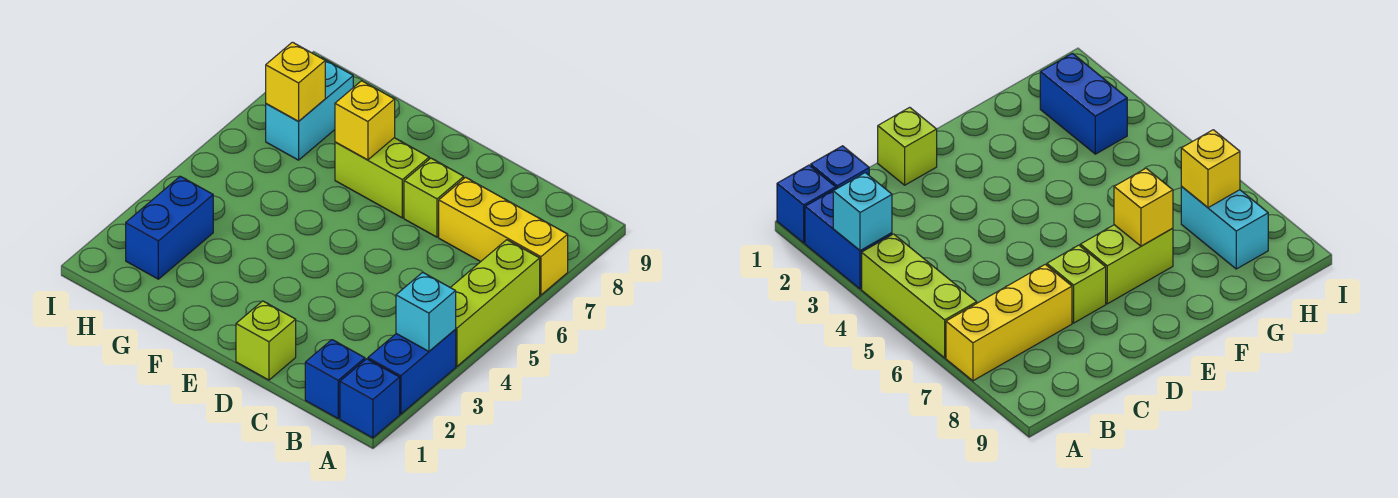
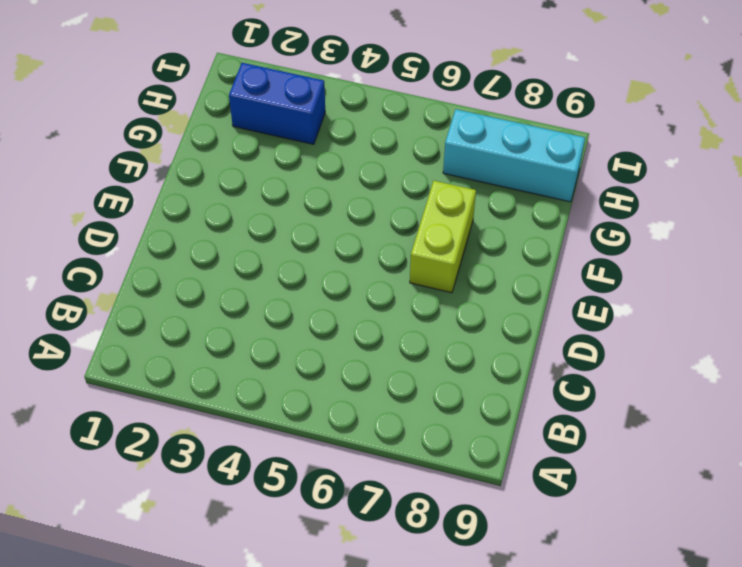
cyan brick H7:H9 level 1 -> cyan brick H7:H8 level 1
none -> blue brick A1 level 1
none -> blue brick A2:A3 level 1
none -> lime brick A4:A6 level 1

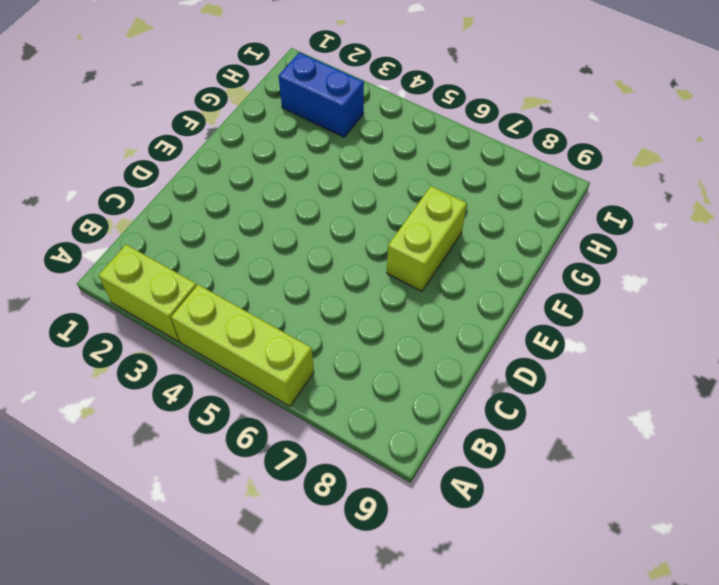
lime brick A2:A3 level 1 -> blue brick A2:A3 level 1
none -> blue brick A1 level 1
none -> yellow brick A7:C7 level 1
none -> blue brick B1 level 1

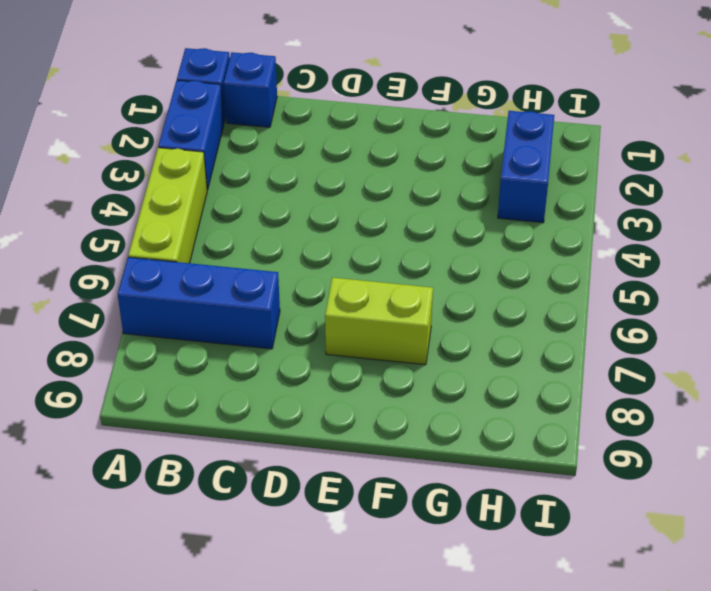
blue brick A7:C7 level 1 -> yellow brick A7:C7 level 1
none -> lime brick D1 level 1
none -> lime brick D7 level 1
none -> cyan brick H7:H8 level 1

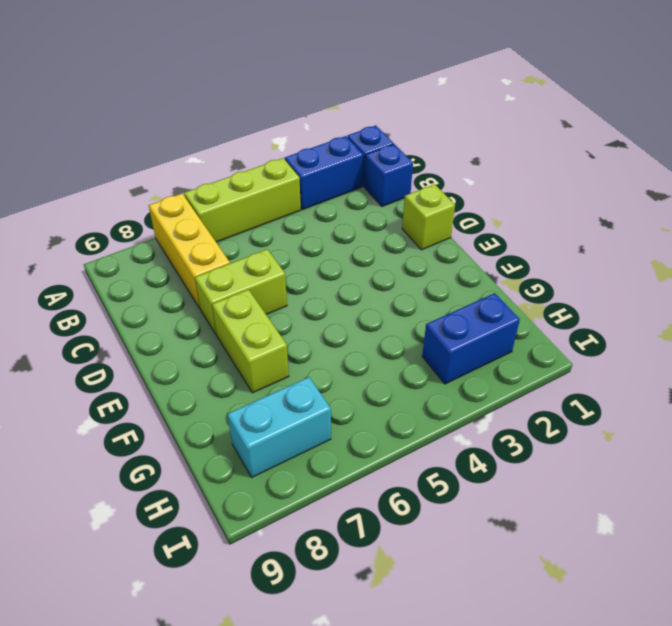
lime brick D6:D7 level 1 -> lime brick D7 level 1
none -> cyan brick A3 level 2
none -> yellow brick F7 level 2
none -> yellow brick H7 level 2

